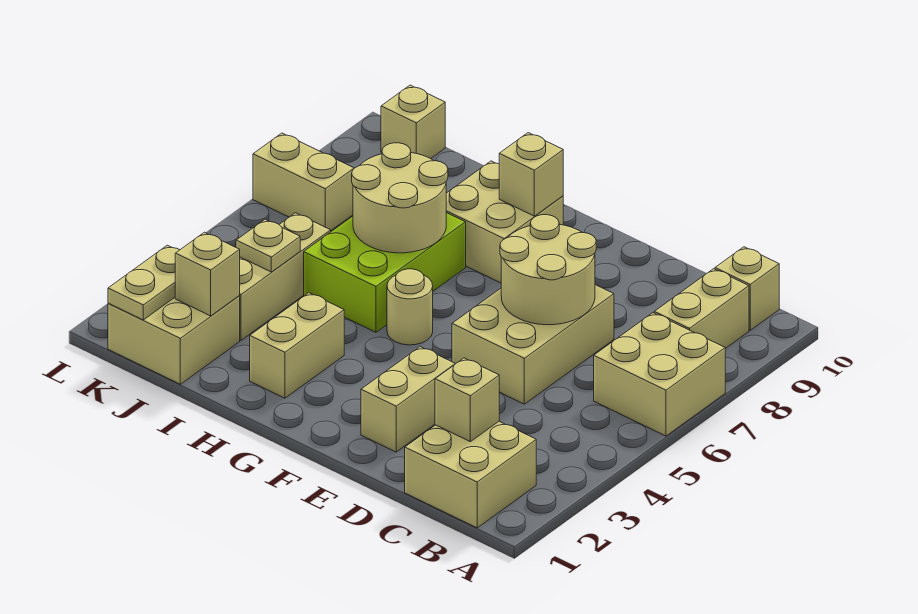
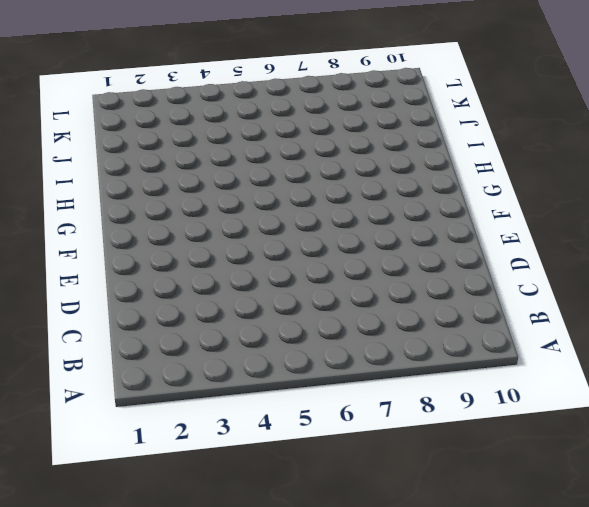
none -> tan brick A6:B7 level 1
none -> tan brick B1:C2 level 1
none -> tan brick B8:B9 level 1

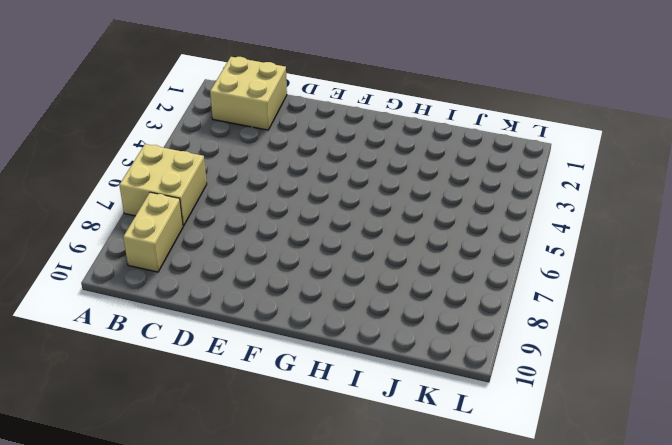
none -> tan brick B10 level 1
none -> tan brick D5:E7 level 1
none -> tan brick E2:E3 level 1

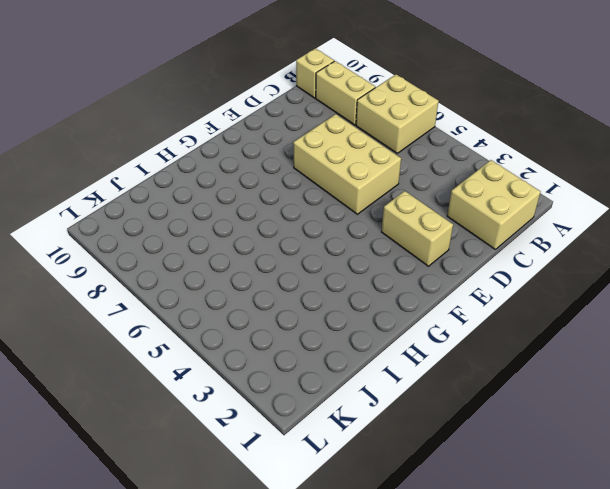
none -> tan round brick G5 level 1
none -> tan brick G8:H9 level 1
none -> tan brick H2:H3 level 1

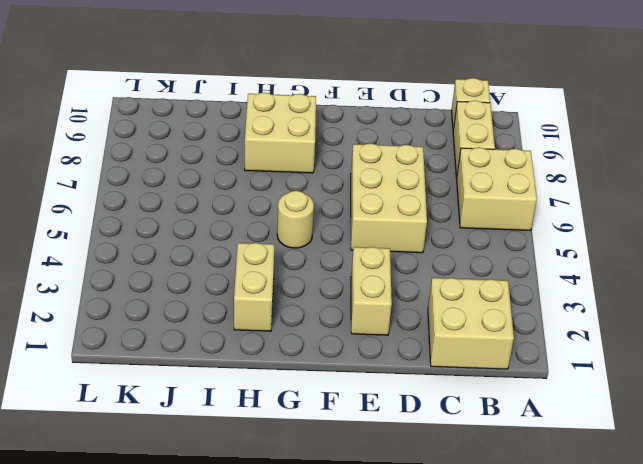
none -> lime brick H5:I7 level 1
none -> tan brick J1:K2 level 1
none -> tan brick J3:J5 level 1

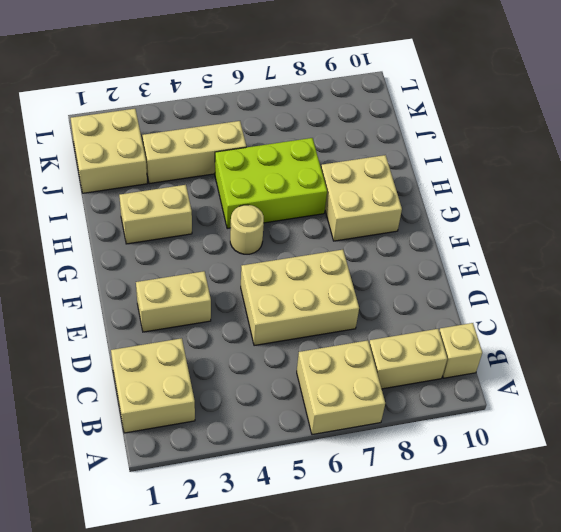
none -> tan brick K7:L7 level 1
none -> tan brick K10 level 1
none -> tan brick C2 level 2

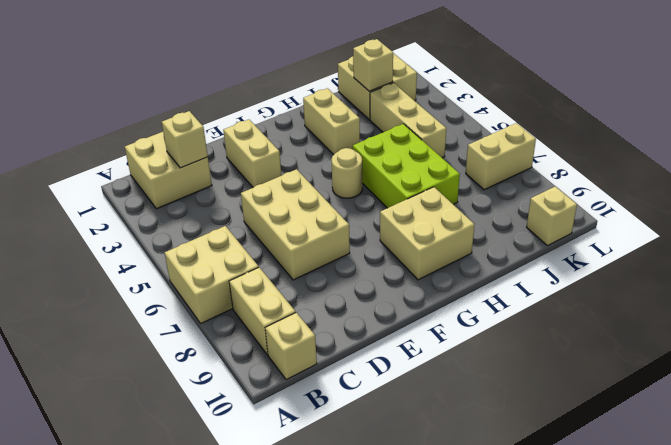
none -> tan round brick D6:E7 level 2
none -> tan brick G9 level 2
none -> tan round brick H6:I7 level 2

